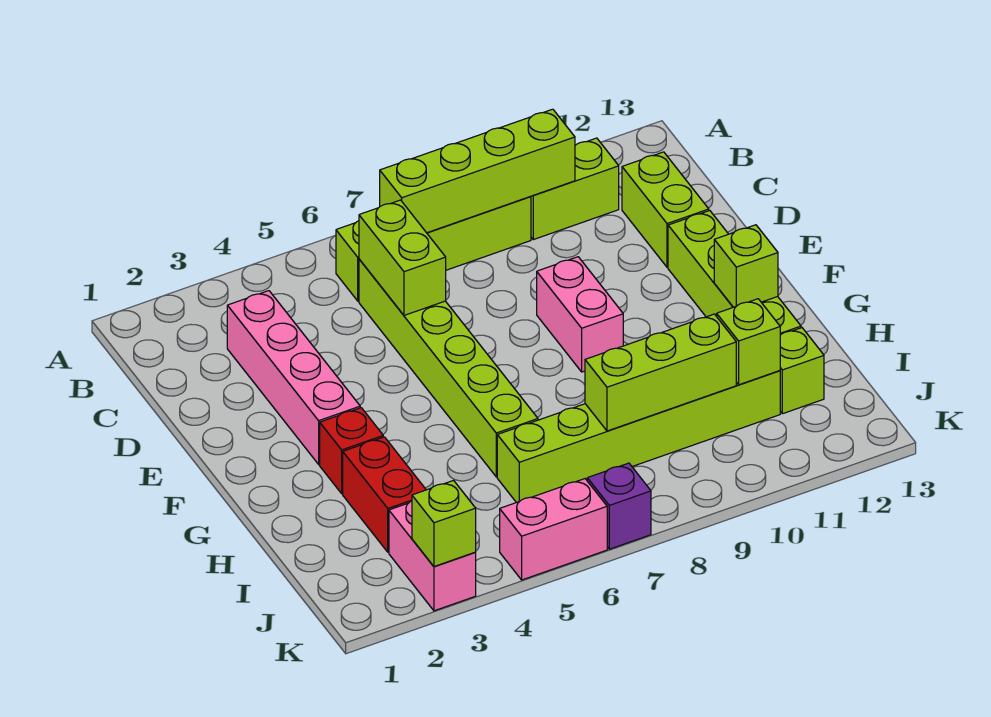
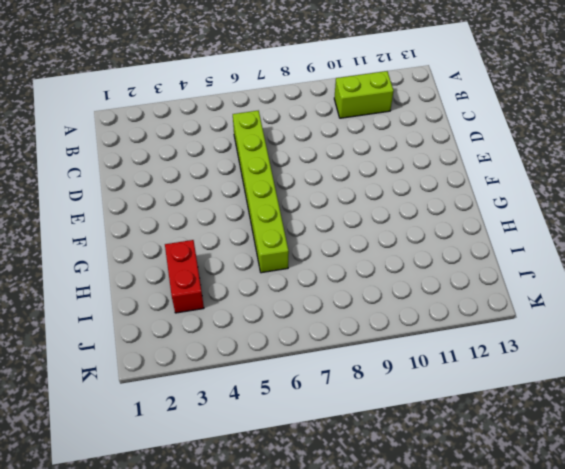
none -> lime brick B6:B9 level 1
none -> pink brick C3:F3 level 1
none -> lime brick C12:D12 level 1

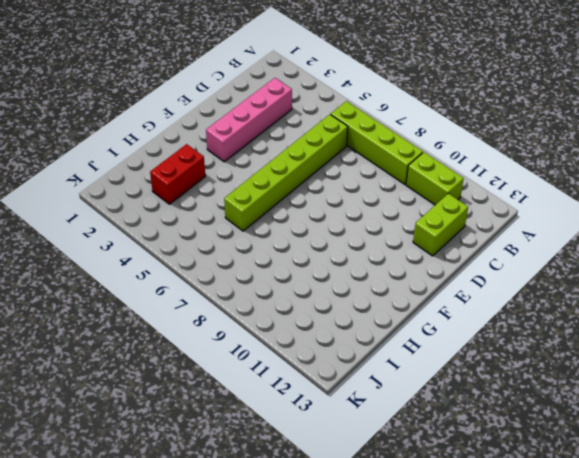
none -> pink brick E9:F9 level 1
none -> lime brick E12:H12 level 1
none -> red brick G3 level 1

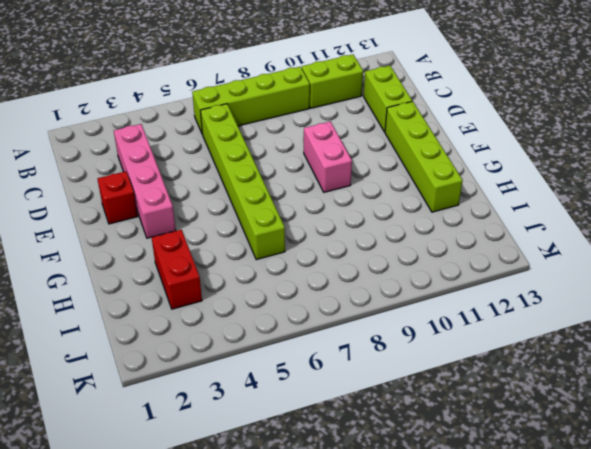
red brick E2 level 1 -> red brick G3 level 1
none -> lime brick I6:I11 level 1
none -> lime brick I12 level 1
none -> pink brick J3:K3 level 1

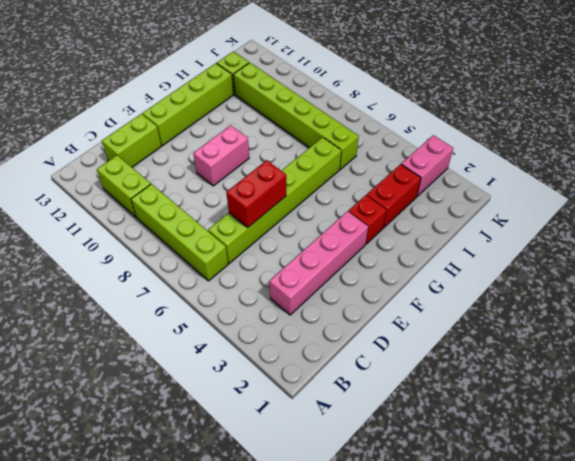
red brick D6:E6 level 2 -> lime brick C6:D6 level 2
none -> pink brick K5:K6 level 1
none -> purple brick K7 level 1
none -> lime brick B7:B10 level 2

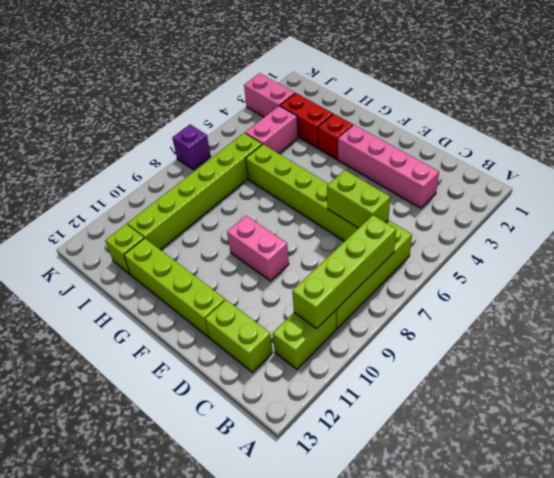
pink brick I4:I5 level 1 -> pink brick K5:K6 level 1
none -> lime brick G12 level 2
none -> lime brick I8:I10 level 2
none -> lime brick I11 level 2

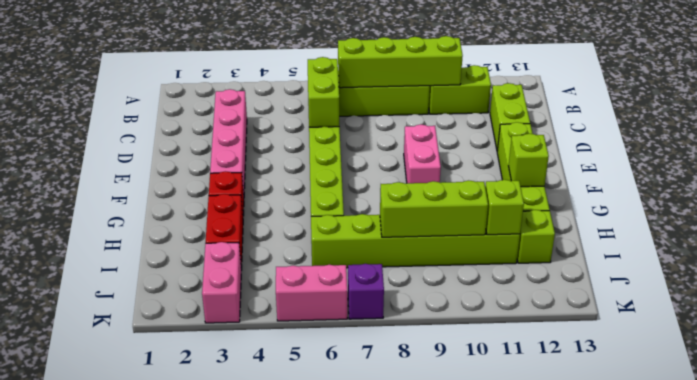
none -> lime brick K3 level 2

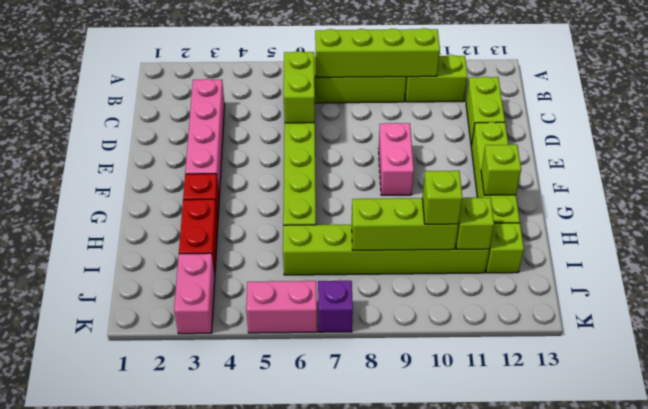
lime brick I10 level 3 -> lime brick K3 level 2

